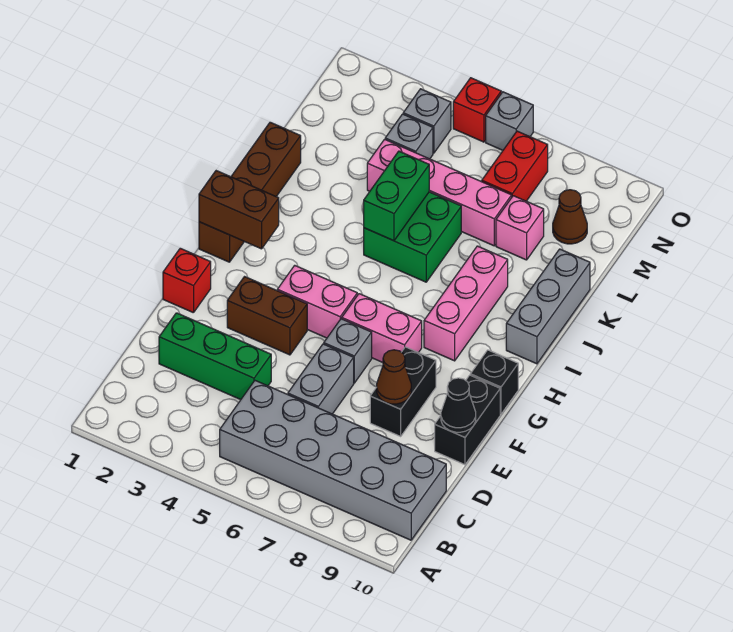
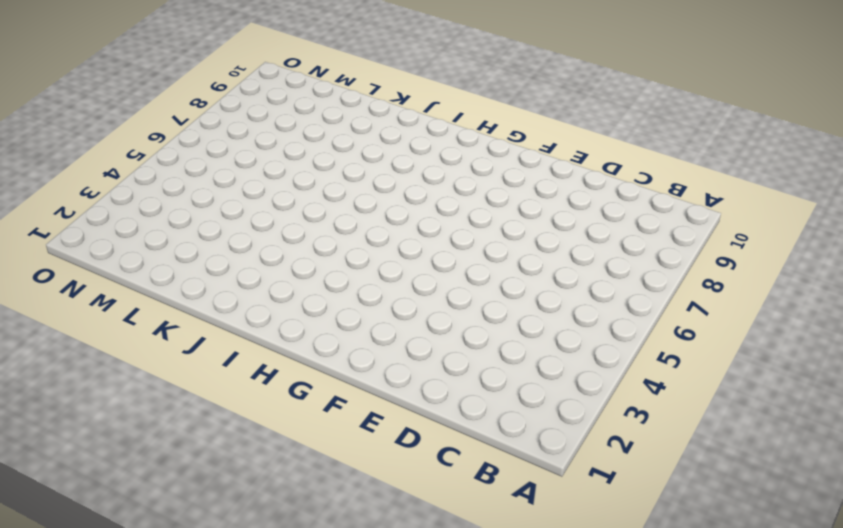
none -> grey brick B5:C10 level 1
none -> green brick D2:D4 level 1
none -> grey brick D6:E6 level 1

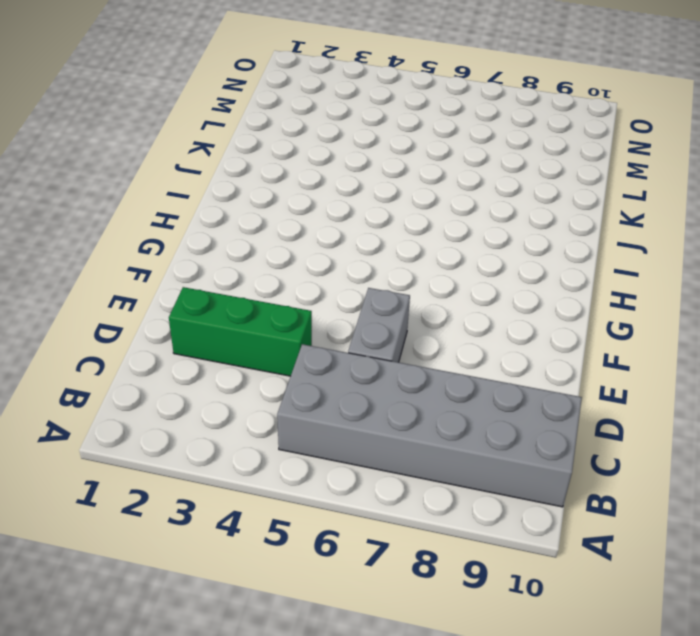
none -> black brick E8:F8 level 1
none -> black brick E10:F10 level 1
none -> red brick F1 level 1

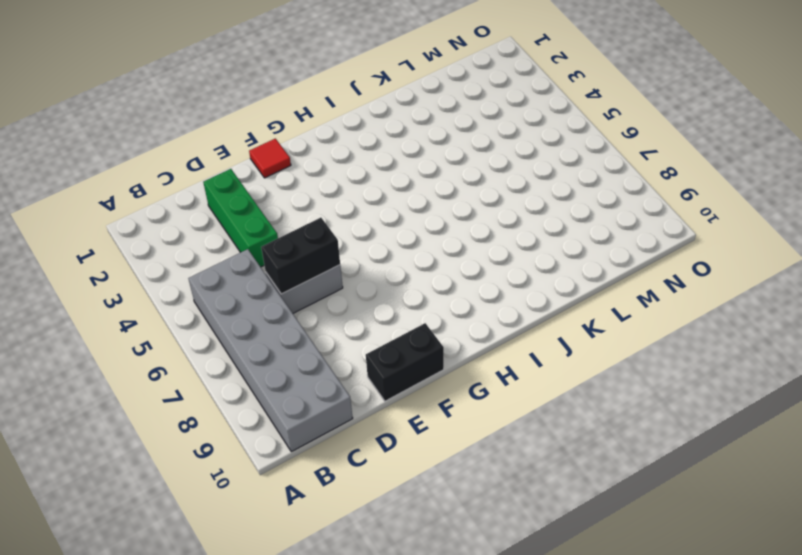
black brick D6:E6 level 2 -> black brick E8:F8 level 1
red tile F1 level 1 -> red brick F1 level 1
none -> brown brick F3:F4 level 1
none -> grey brick F6 level 1
none -> pink brick G4:G5 level 1

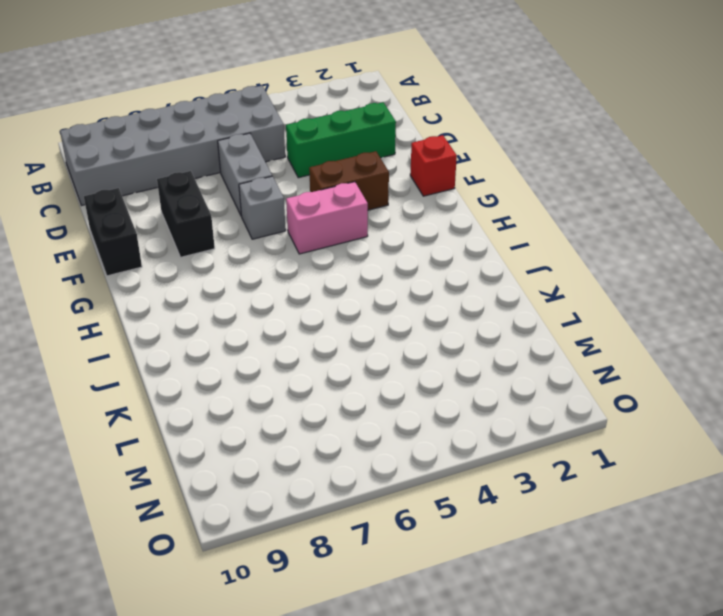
none -> pink brick G6:G7 level 1
none -> black brick G10 level 1
none -> brown brick H1:K1 level 1

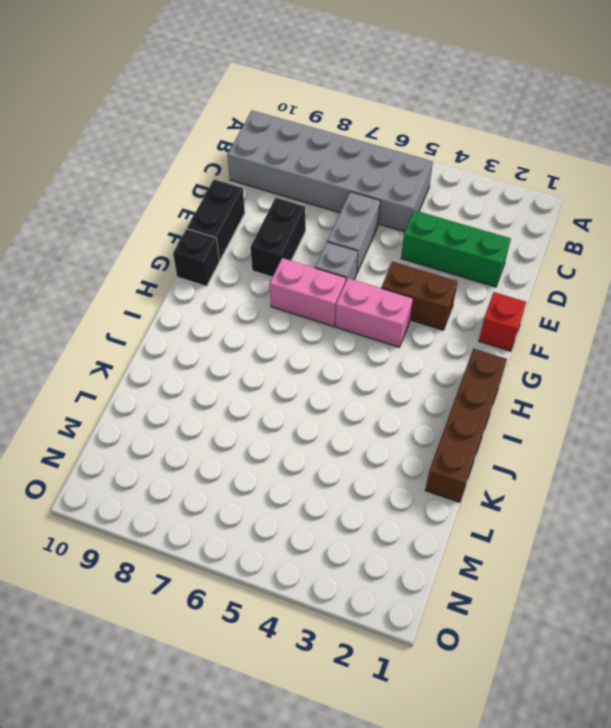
none -> pink brick H8:J8 level 1
none -> grey brick I10:K10 level 1
none -> green brick J5:K6 level 1

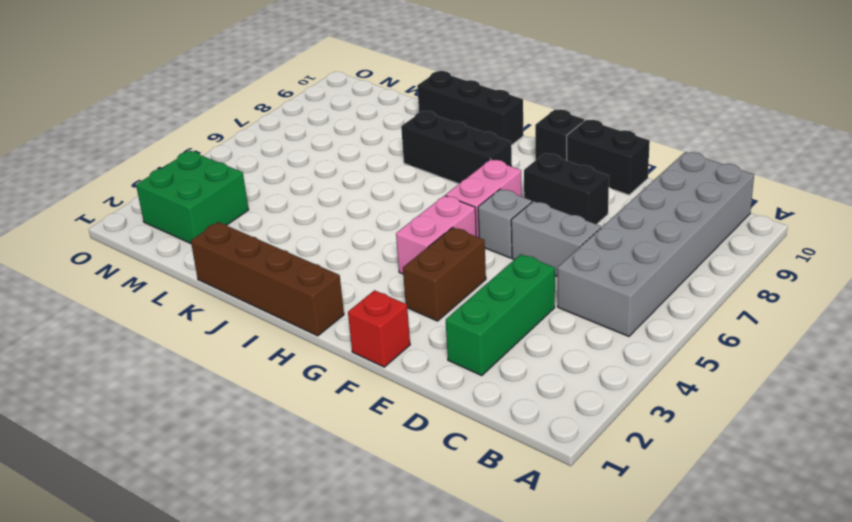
black brick H8:J8 level 1 -> pink brick H8:J8 level 1
black brick I10:K10 level 1 -> grey brick I10:K10 level 1
green brick M2:N3 level 1 -> green brick J5:K6 level 1
none -> pink brick L4:L7 level 1
none -> pink brick L8 level 1
none -> grey brick M4 level 1

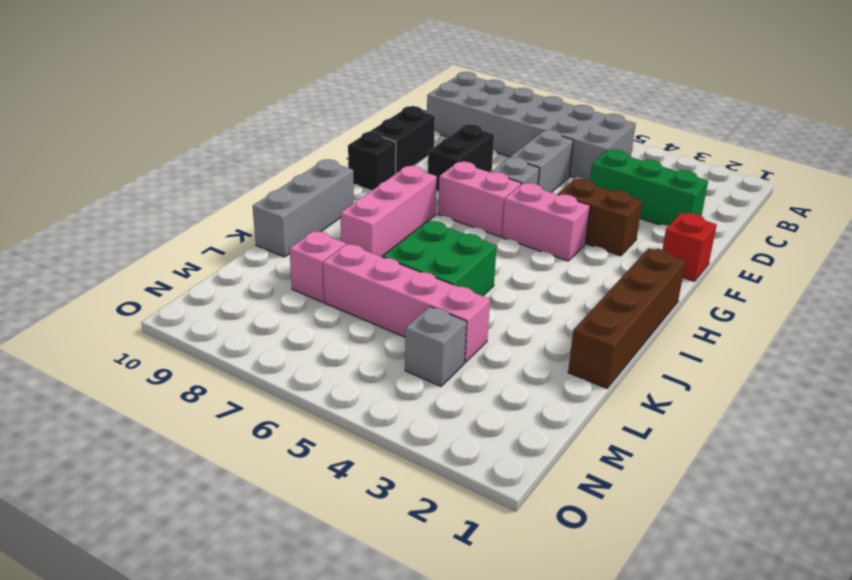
none -> red brick M7:N7 level 1
none -> brown cone M9 level 1
none -> grey brick N4 level 1

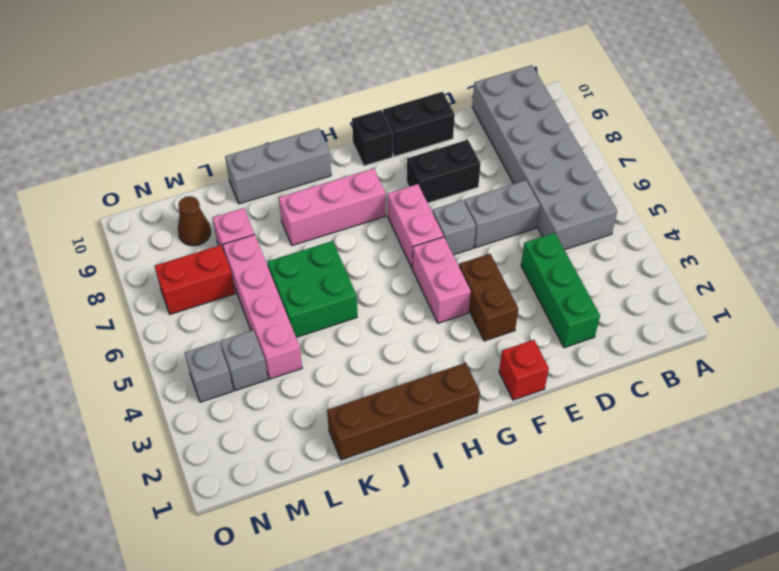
none -> red brick O5 level 1
none -> grey brick O6 level 1
none -> brown cone E8 level 2

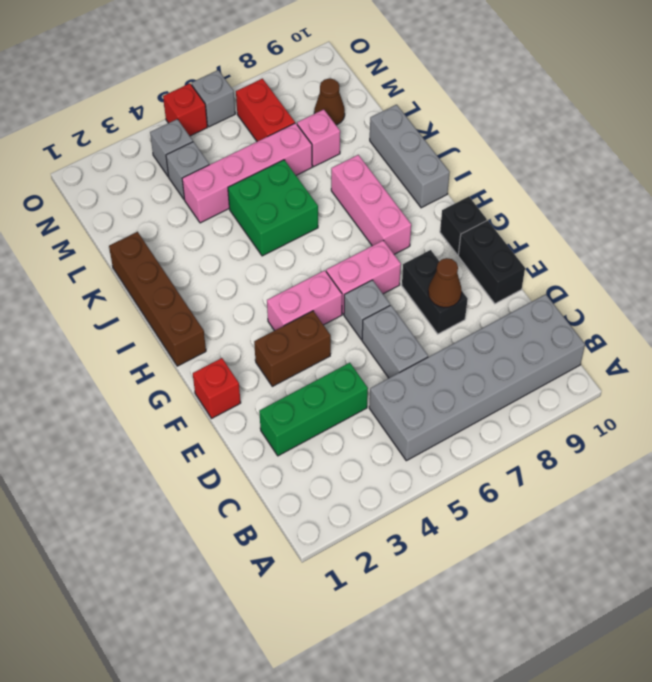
none -> black cone E10 level 2
none -> brown brick H1:H2 level 2
none -> green brick J5:K5 level 2

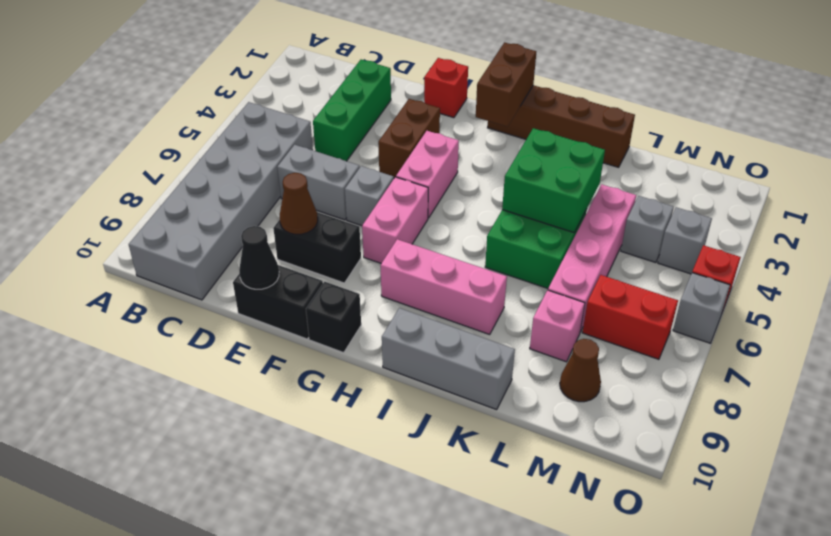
green brick J4:K5 level 2 -> green brick J5:K5 level 2

